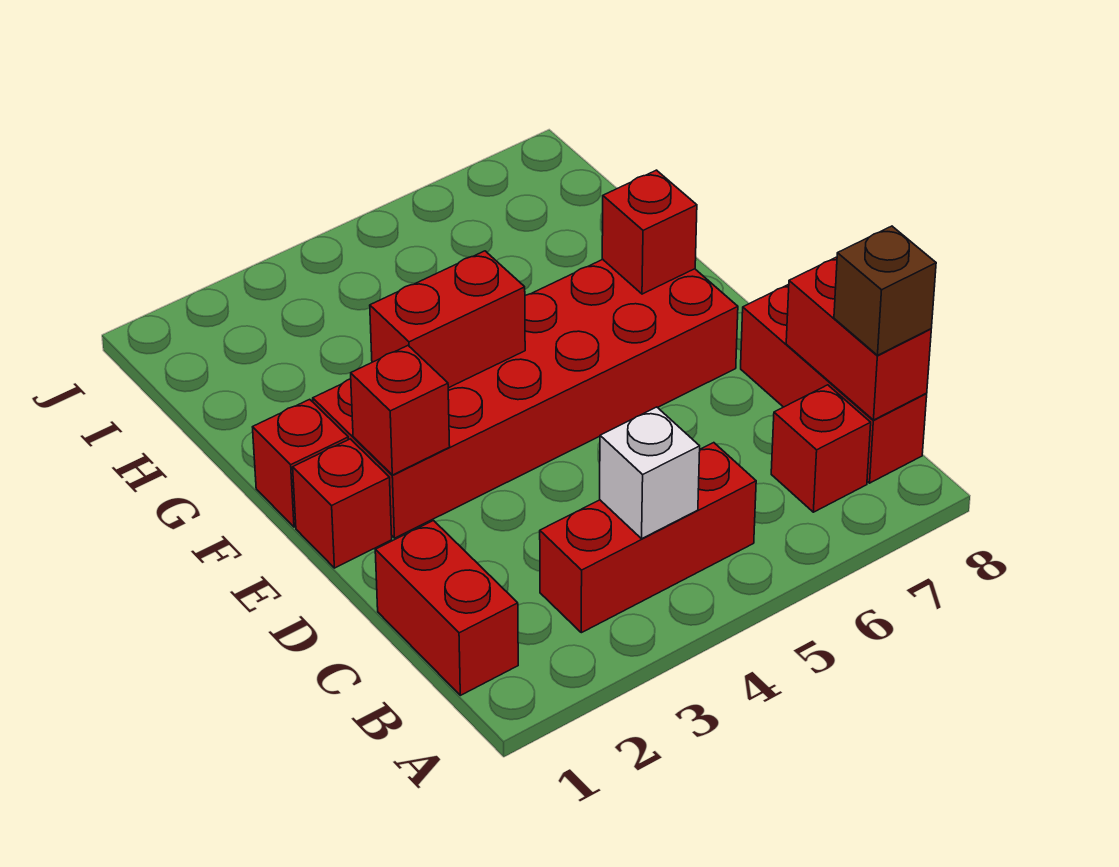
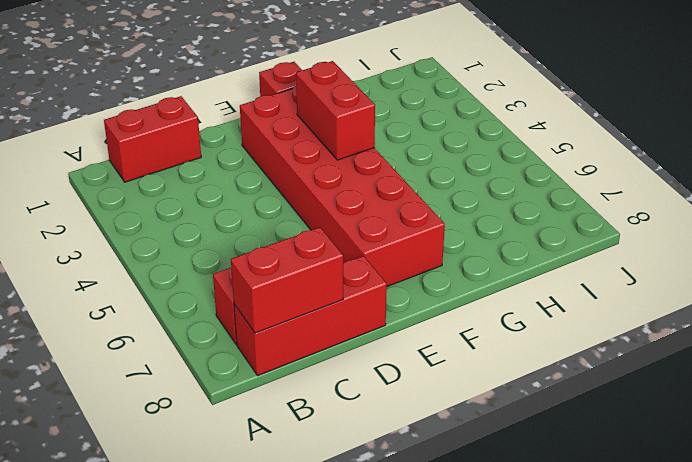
none -> red brick B3:B5 level 1
none -> red brick E1 level 1
none -> white brick B4 level 2

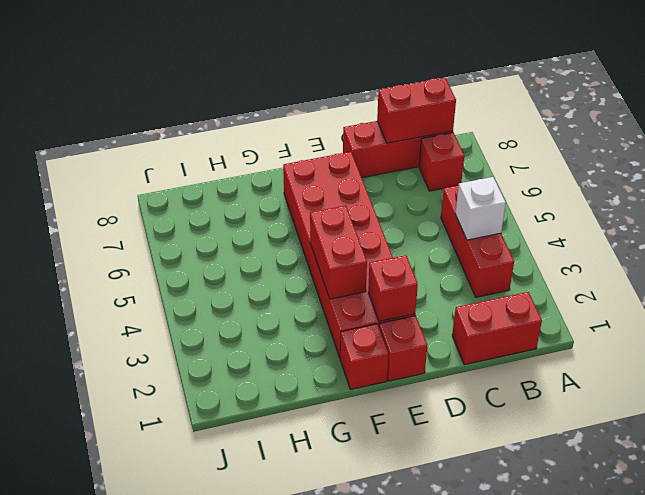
none -> red brick F7 level 2
none -> brown brick B8 level 3

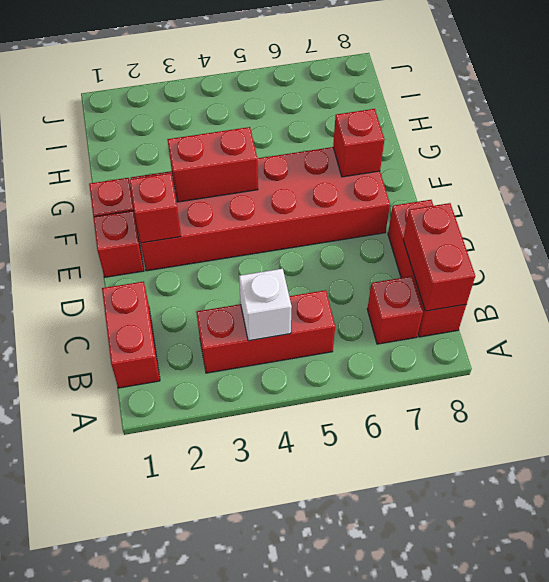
none -> brown brick B8 level 3

